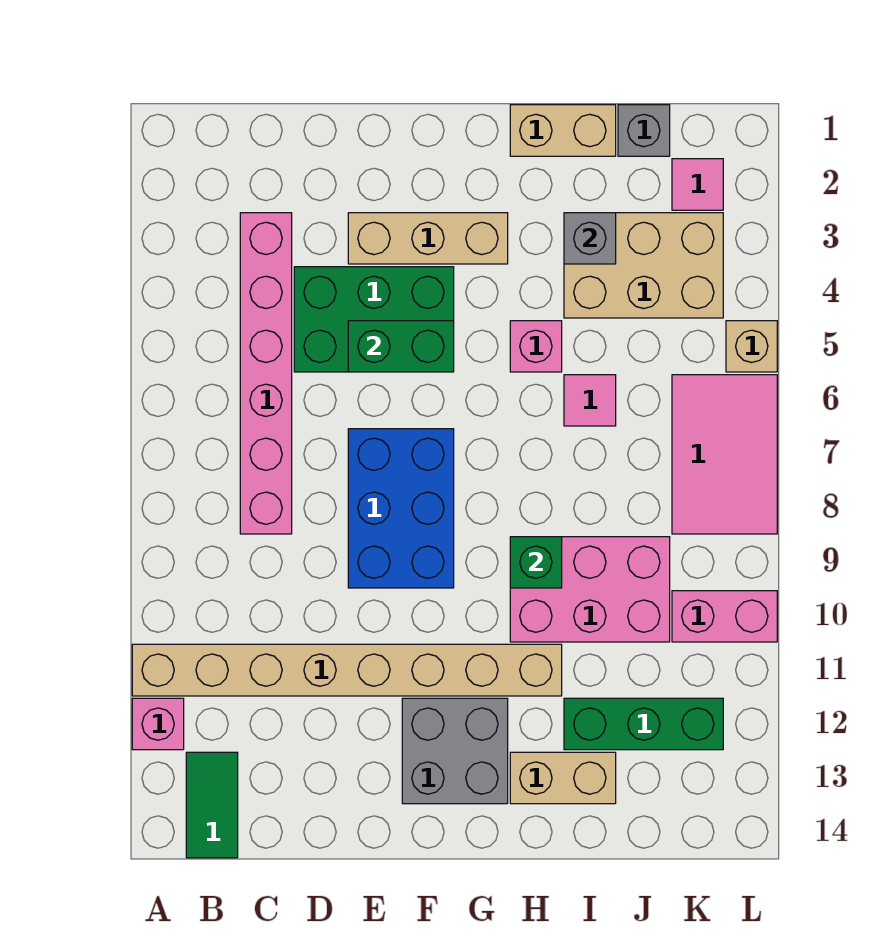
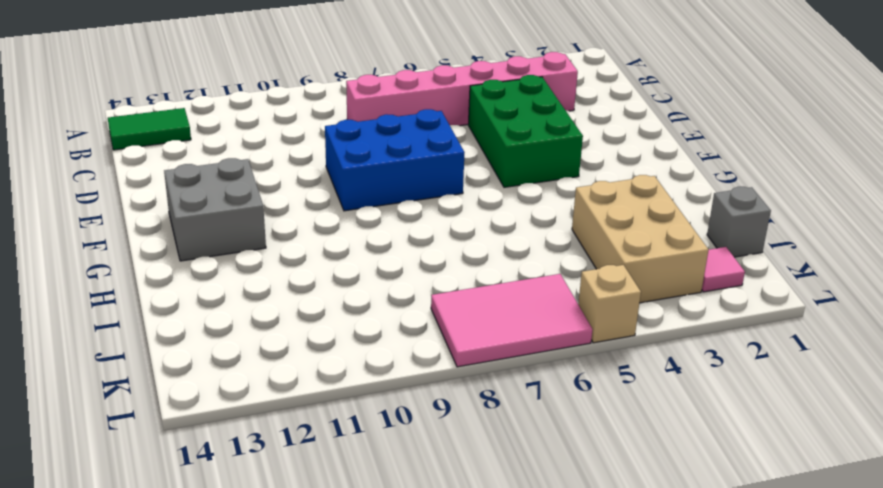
none -> tan brick A11:H11 level 1
none -> pink brick A12 level 1
none -> tan brick E3:G3 level 1

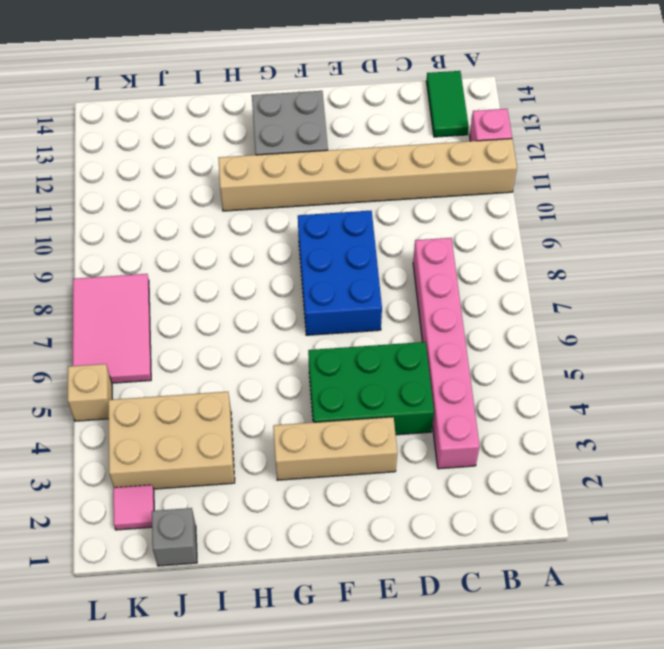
none -> tan brick H1:I1 level 1
none -> pink brick H5 level 1
none -> pink brick H9:J10 level 1

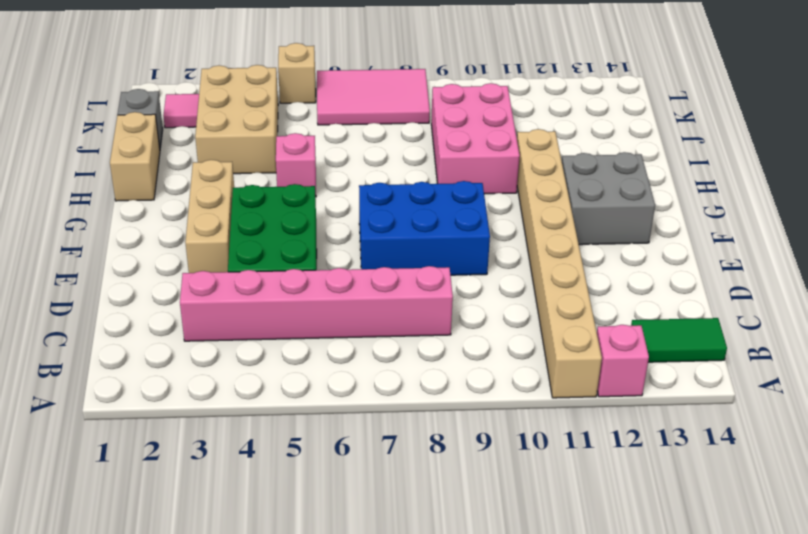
none -> tan brick H13:I13 level 1
none -> pink tile I6 level 1
none -> green brick I12:K12 level 1

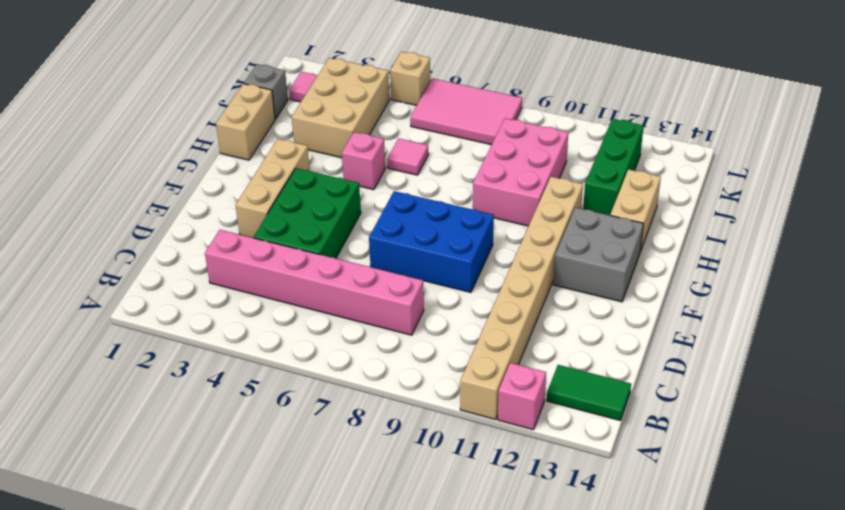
none -> pink brick K10:L10 level 1
none -> green brick E5:F5 level 2
none -> green brick H9 level 2

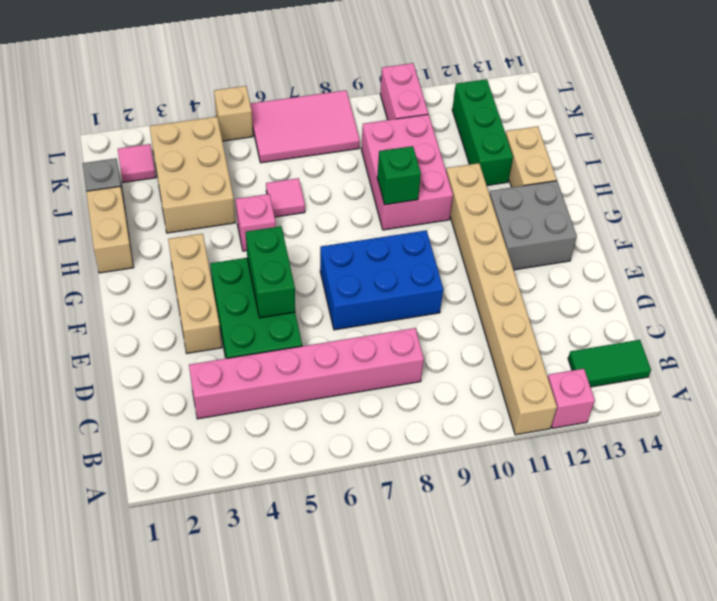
none -> grey brick I3 level 2

